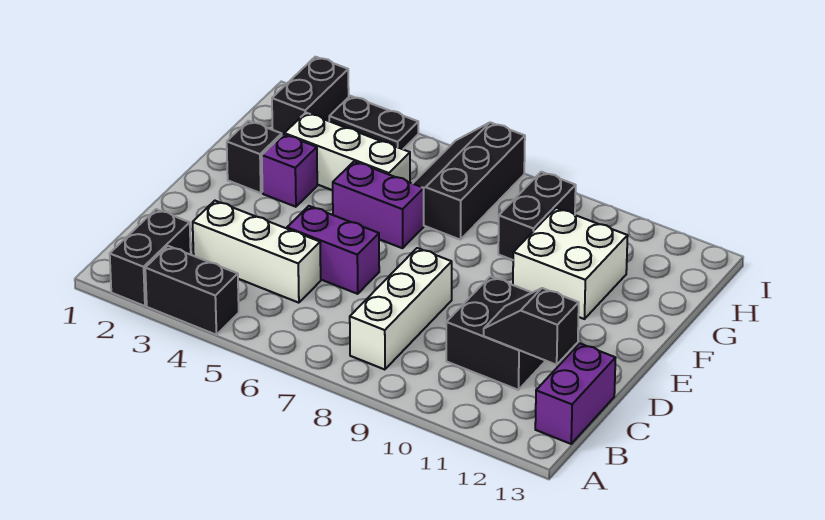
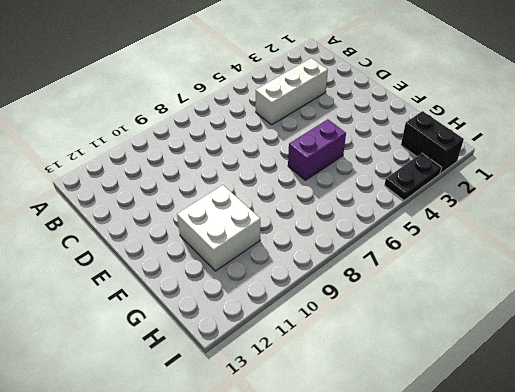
none -> black brick A2:B2 level 1
none -> black brick A3:A4 level 1
none -> white brick B8:D8 level 1

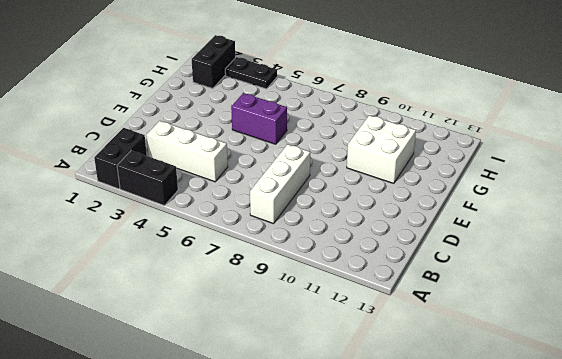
none -> purple brick B13:C13 level 1
none -> black brick C10:D11 level 1
none -> purple brick D5:D6 level 1

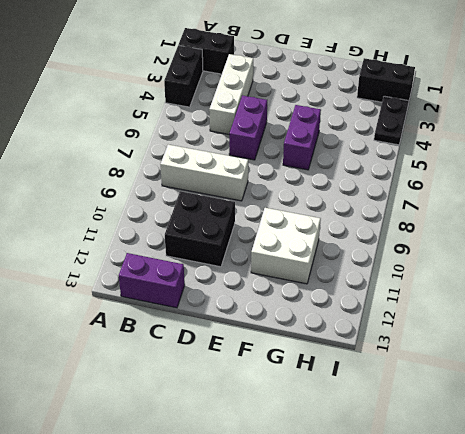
none -> black brick F2 level 1
none -> purple brick F3 level 1
none -> white brick G3:G5 level 1

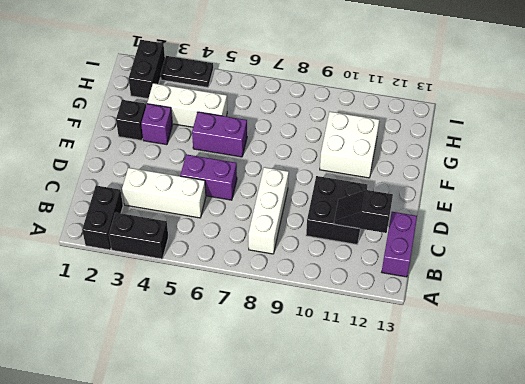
none -> black slope G6:I7 level 1 top 7
none -> black brick G9:H9 level 1

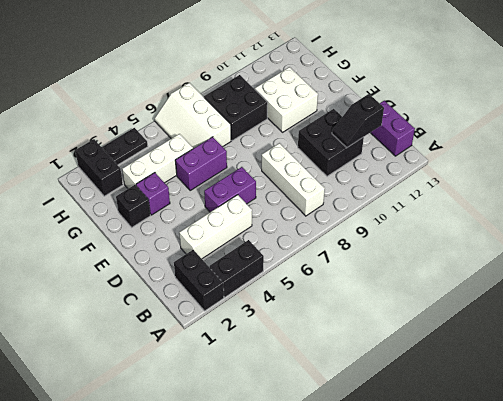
white slope G6:I7 level 1 top 7 -> black slope G6:I7 level 1 top 7
black brick G8:H9 level 1 -> black brick G9:H9 level 1

